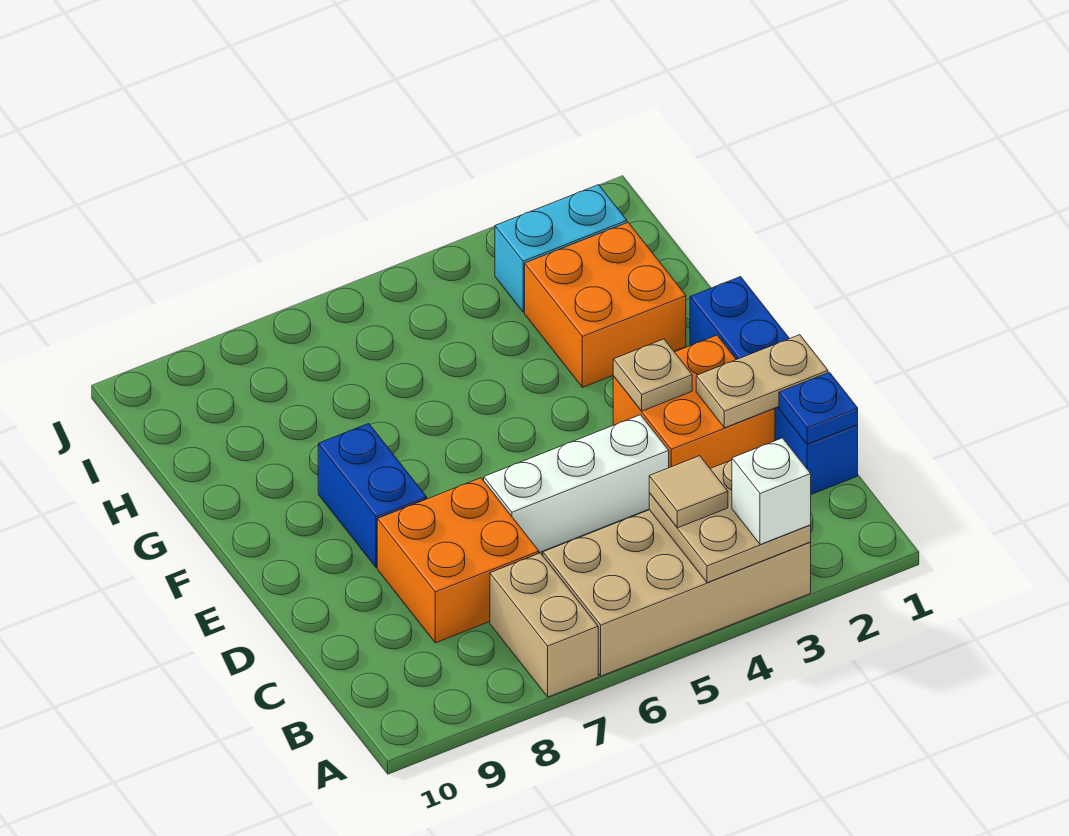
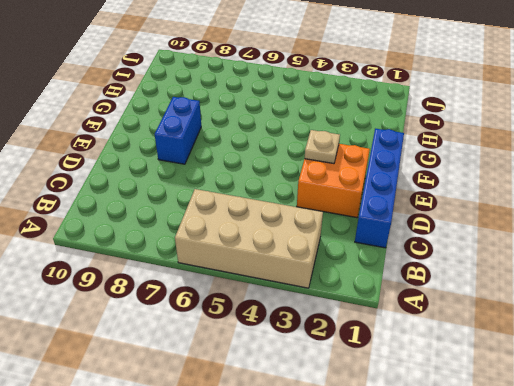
none -> tan brick A7:B7 level 1
none -> orange brick C7:D8 level 1
none -> white brick D4:D6 level 1

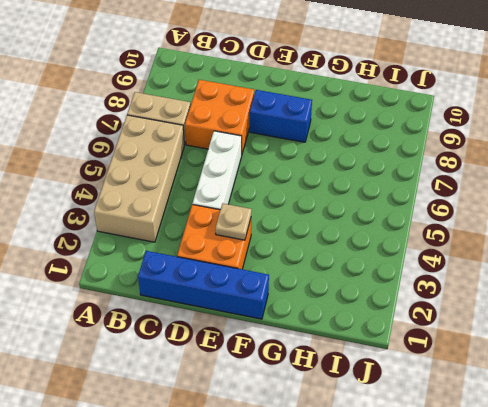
none -> orange brick G2:H3 level 1
none -> cyan brick I2:I3 level 1
none -> tan plate A3:B4 level 2

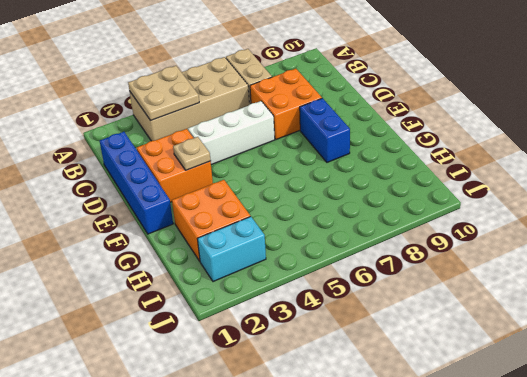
none -> blue plate C1 level 2
none -> tan plate D1:D2 level 2
none -> white brick A3 level 3

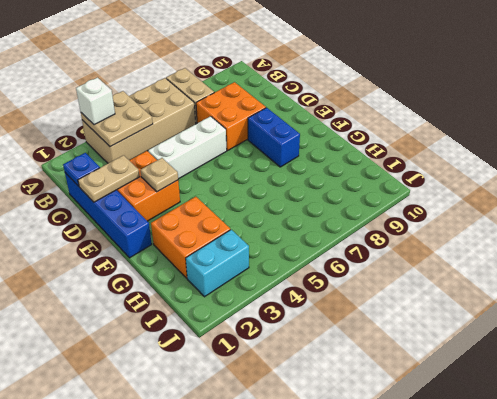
none -> tan tile B4 level 3

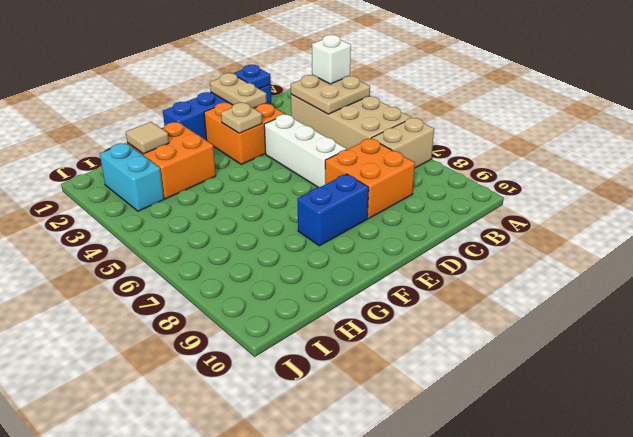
tan tile H2 level 2 -> tan tile B4 level 3

